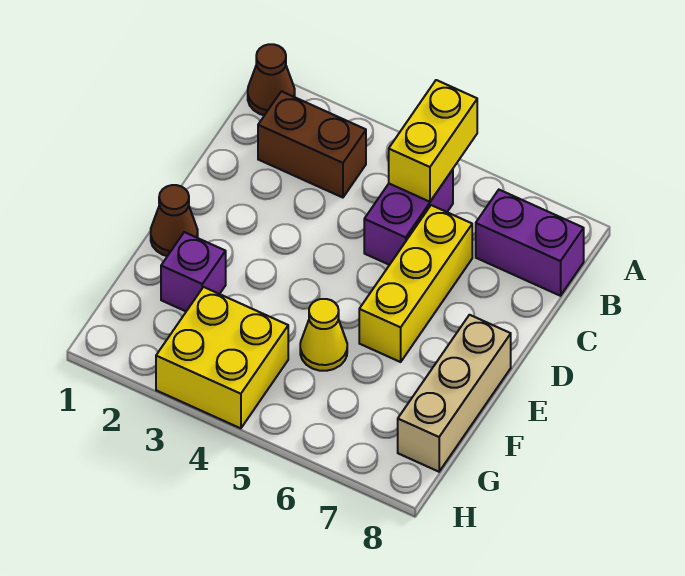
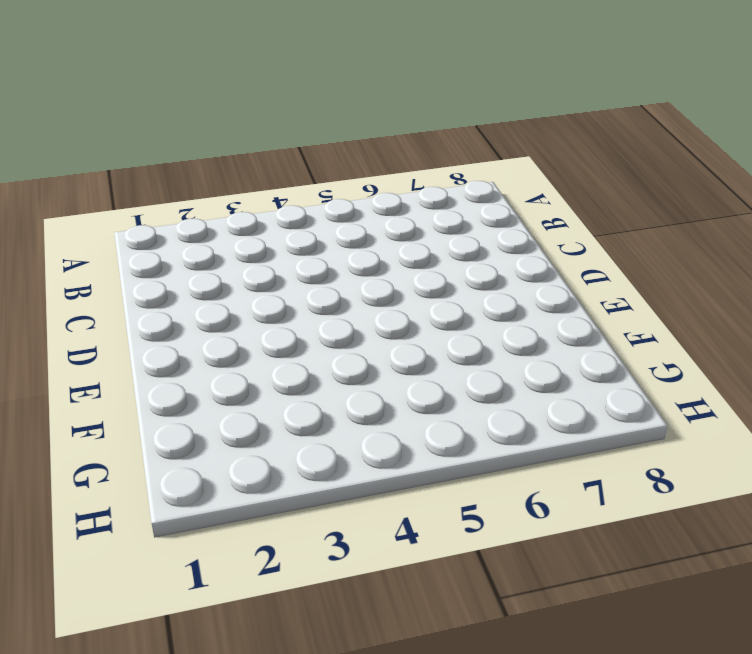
none -> brown cone A1 level 1
none -> brown brick B2:B3 level 1

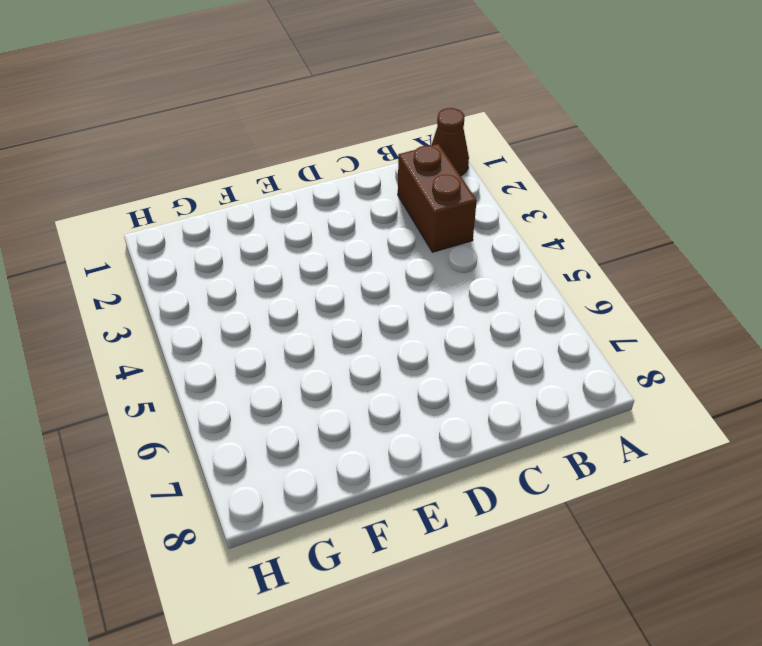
none -> purple brick B5:C5 level 1
none -> purple brick B7:B8 level 1

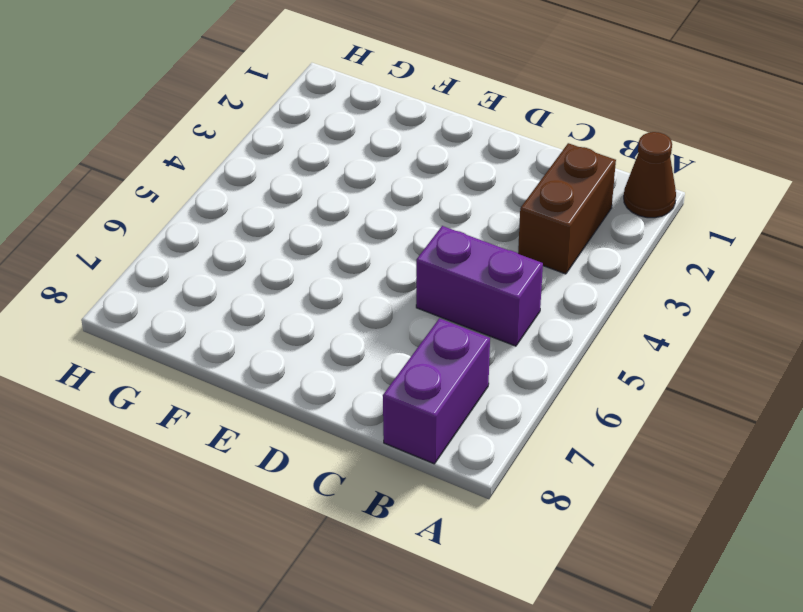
none -> yellow brick C6:E6 level 1
none -> brown cone E1 level 1

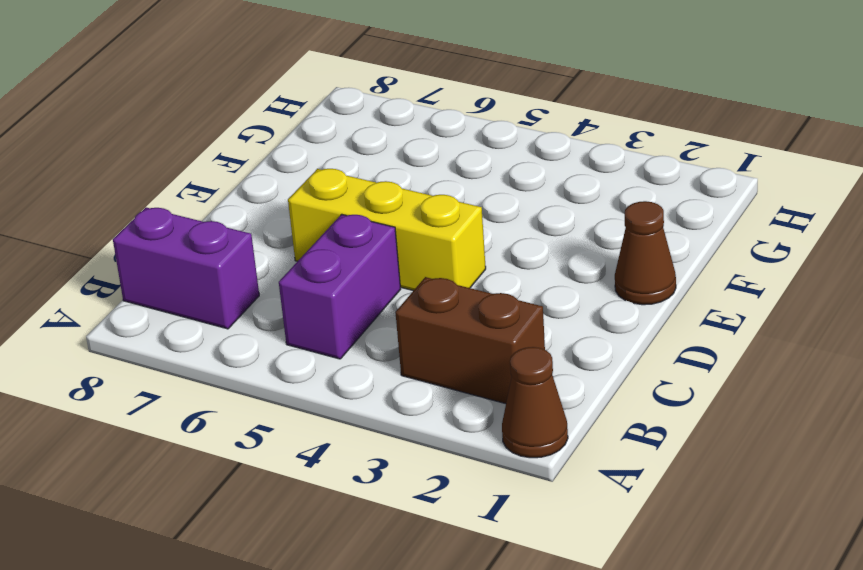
yellow brick D4:D6 level 1 -> yellow brick C6:E6 level 1
none -> tan brick E8:G8 level 1
none -> purple brick F2 level 1

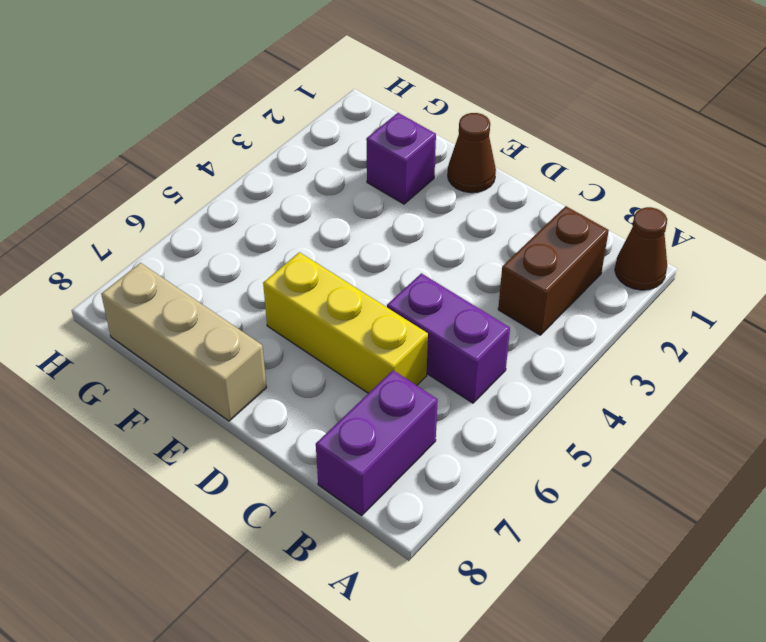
none -> yellow cone F5 level 1
none -> yellow brick G3:H4 level 1

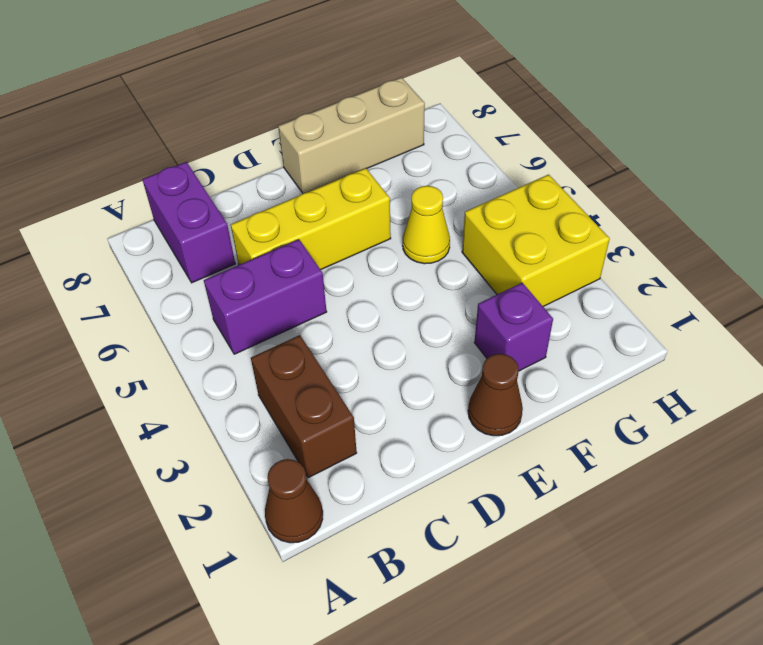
none -> yellow brick A5:B5 level 2

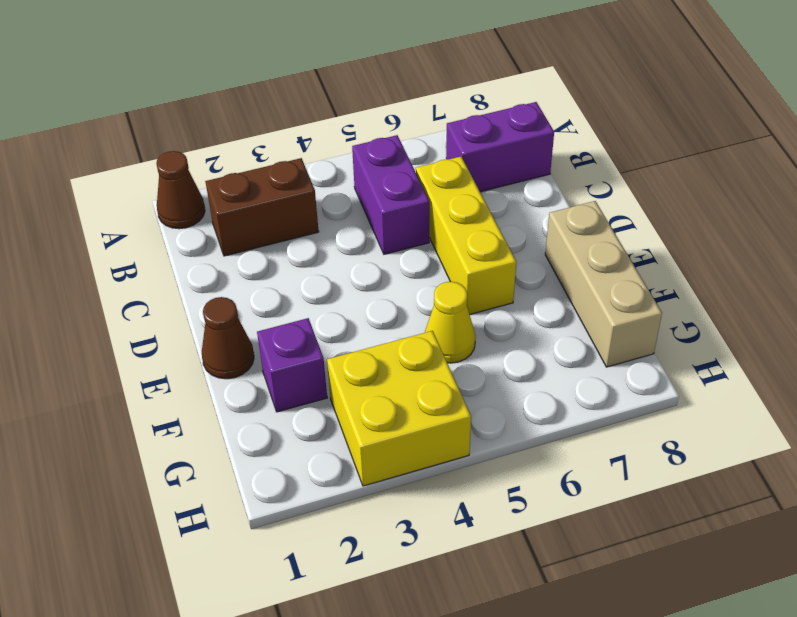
none -> yellow brick A5:B5 level 2

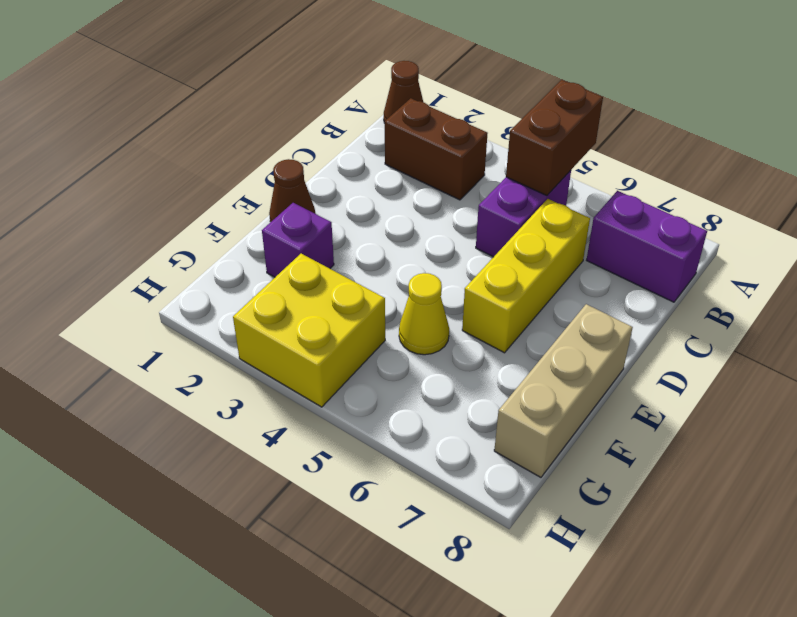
brown brick A5:B5 level 2 -> yellow brick A5:B5 level 2

